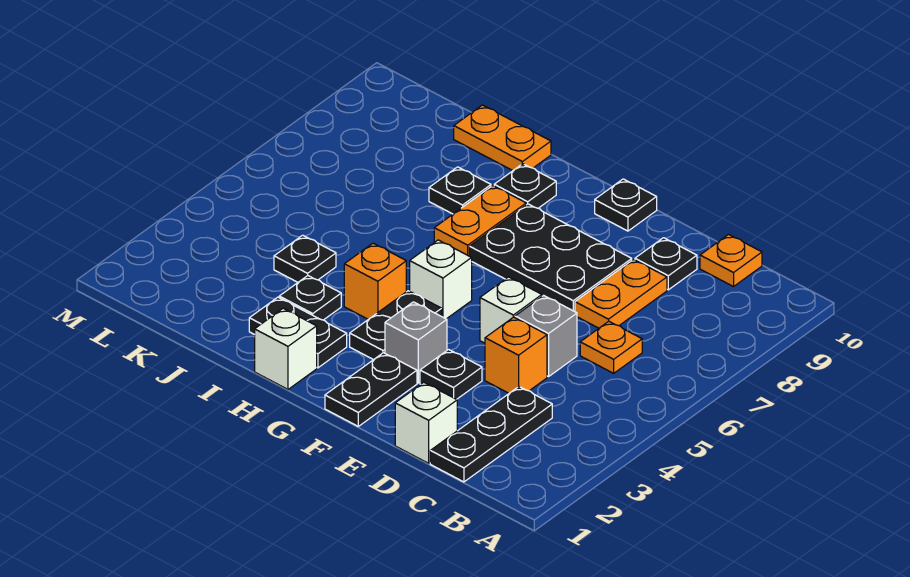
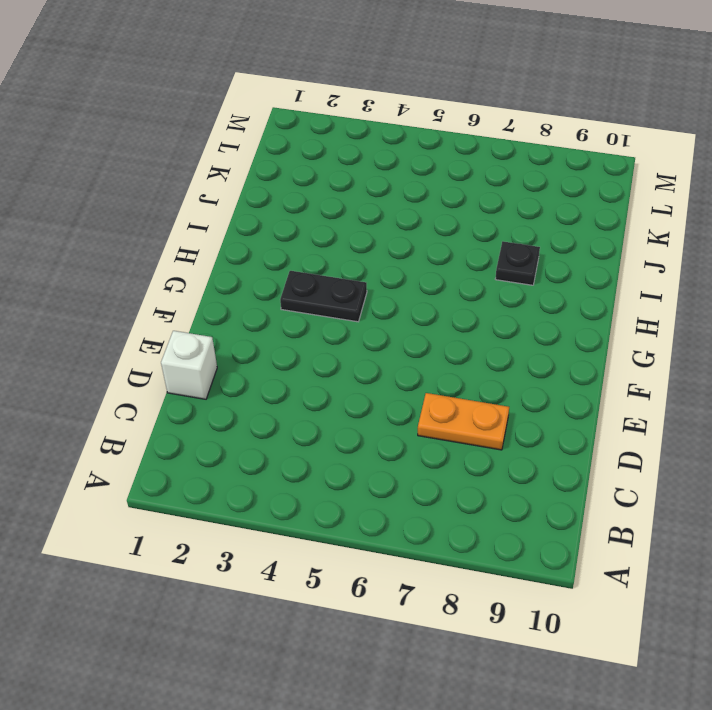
none -> black plate C1:C3 level 1
none -> orange plate C6 level 1
none -> orange plate C10 level 1

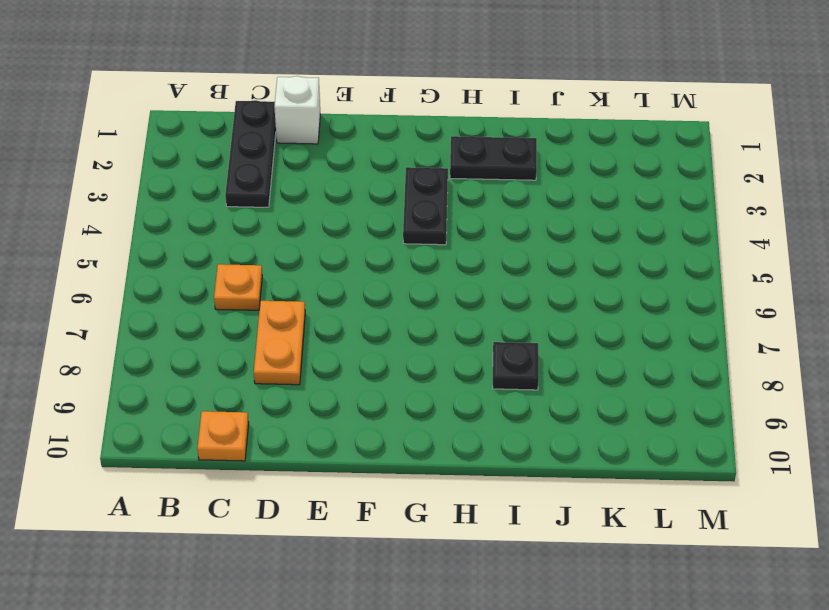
none -> orange brick D4 level 1
none -> grey brick D5 level 1
none -> black plate D9 level 1

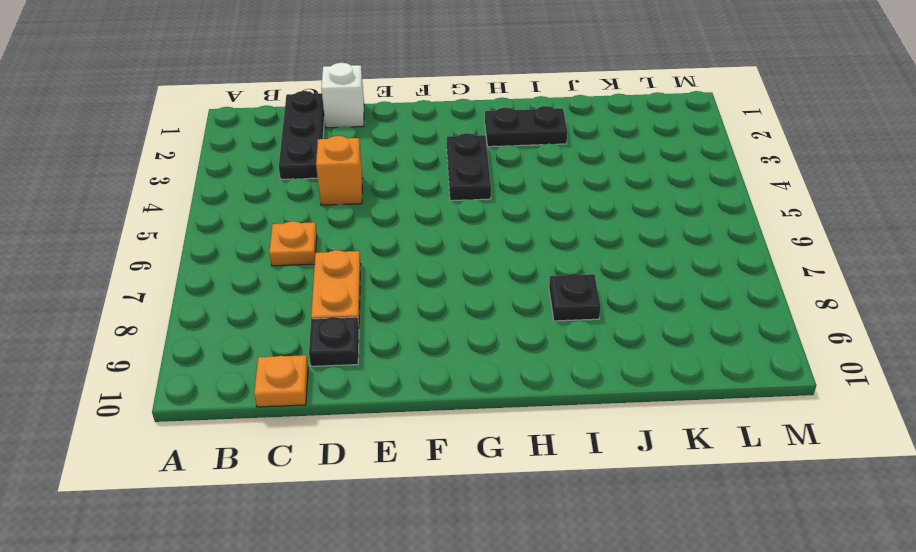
none -> grey brick D5 level 1
none -> black plate E3 level 1
none -> white brick E5 level 1

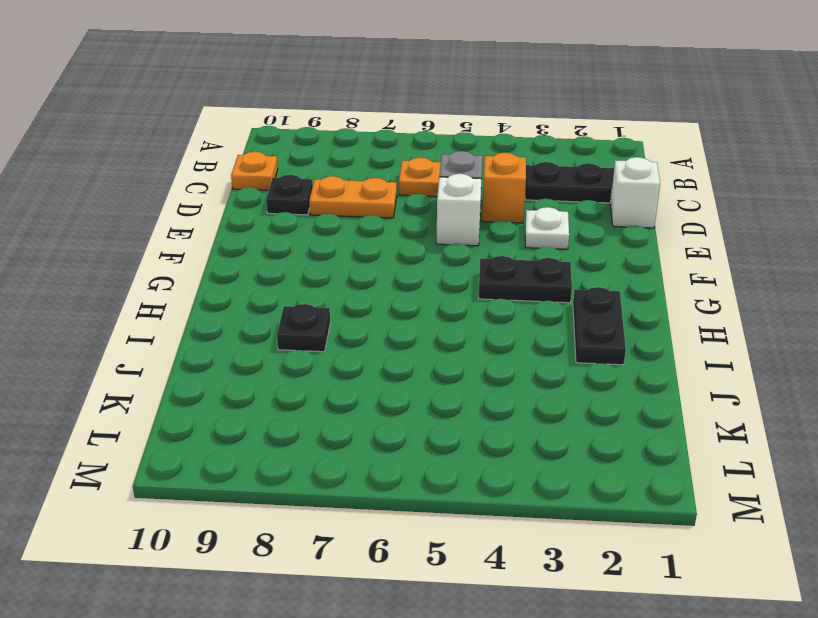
white plate E3 level 1 -> black plate E3 level 1
none -> black plate E7:G8 level 1
none -> black plate F1:F2 level 1
none -> grey brick F3 level 1

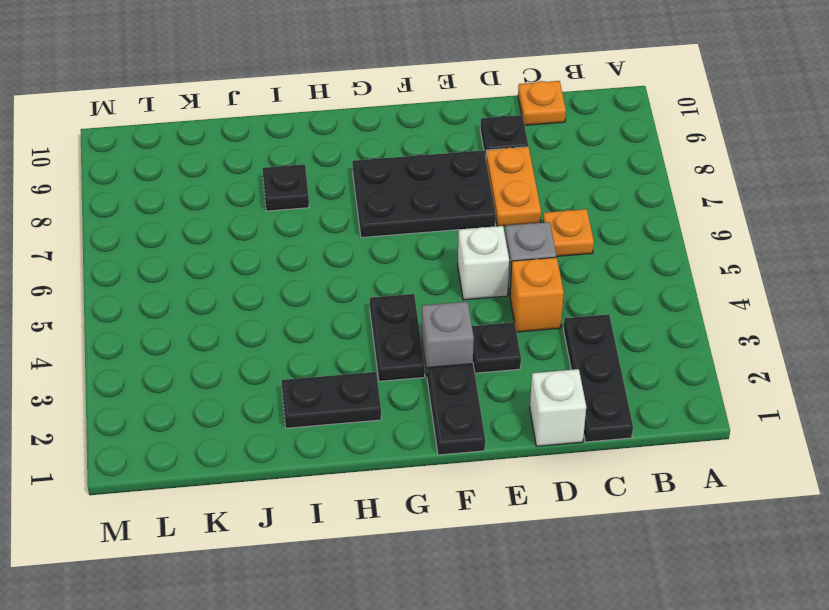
none -> black plate F10 level 1
none -> white brick G5 level 1
none -> white brick H1 level 1

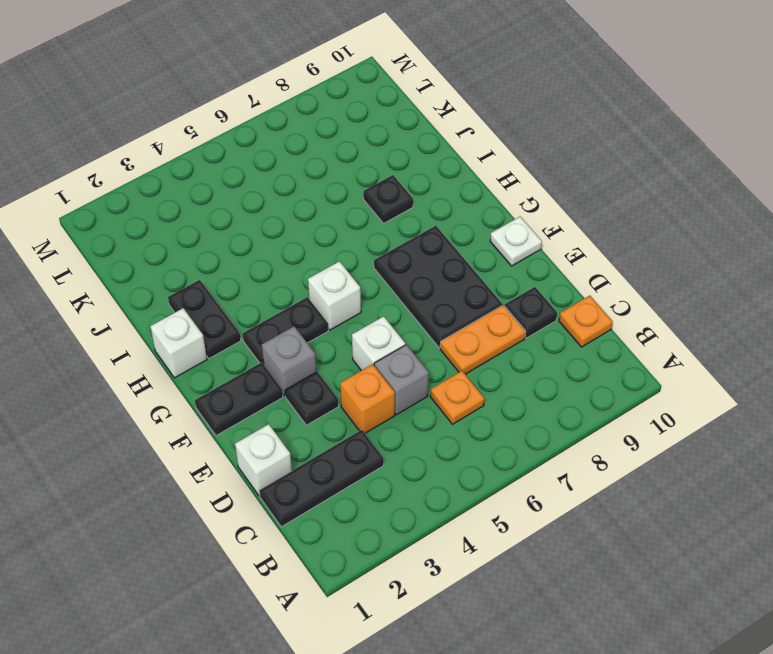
white plate F10 level 1 -> black plate F10 level 1
none -> orange brick H4 level 1
none -> orange plate H7:H8 level 1
none -> black plate H9 level 1

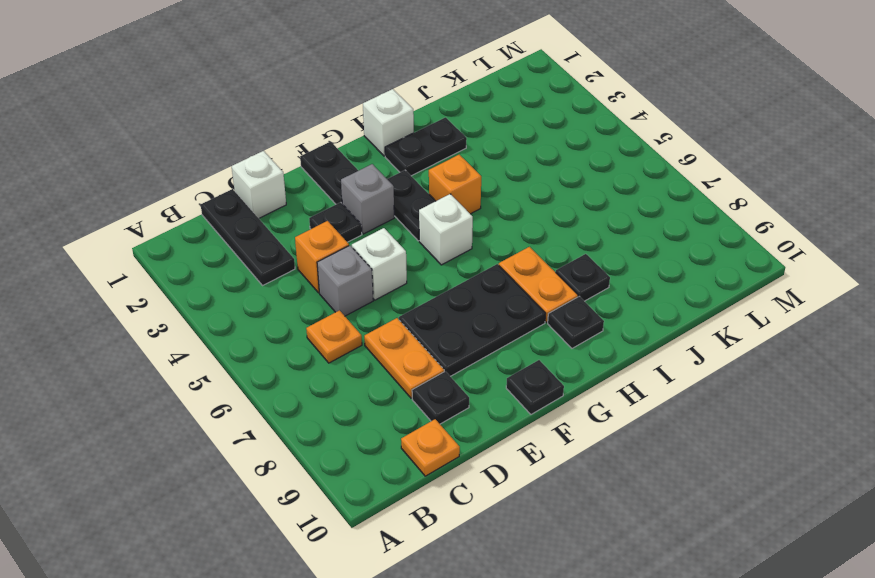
none -> black plate I3 level 1
none -> orange plate I10:J10 level 1
none -> black plate J4 level 1

